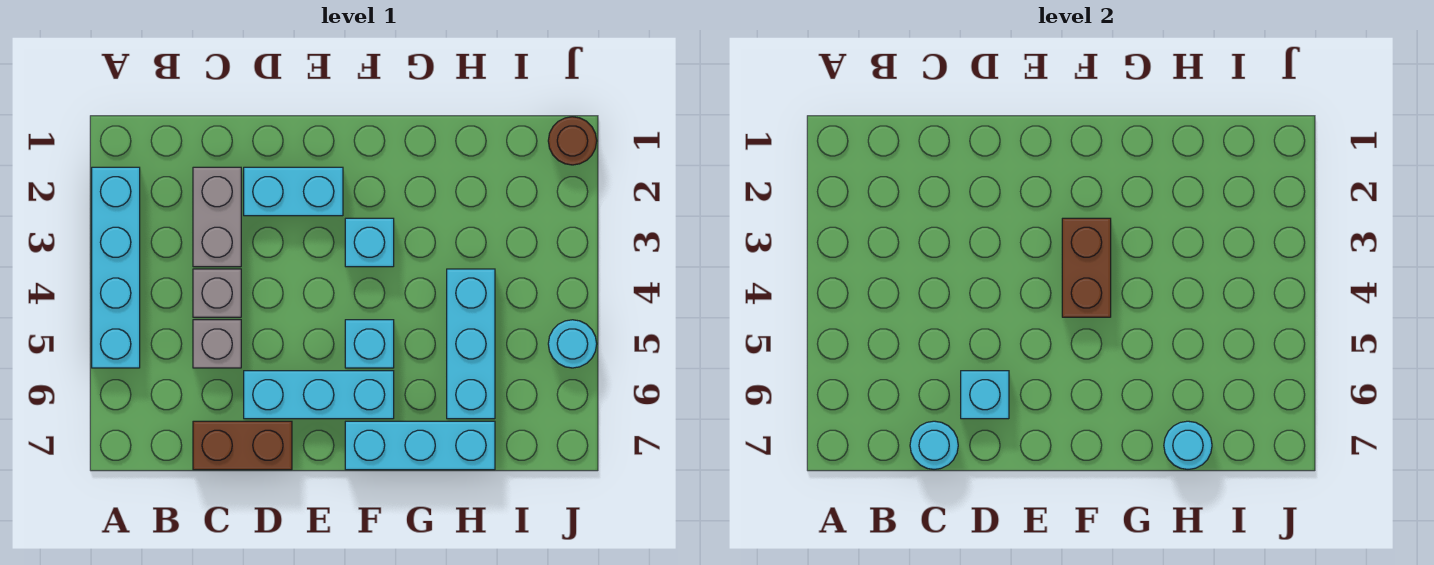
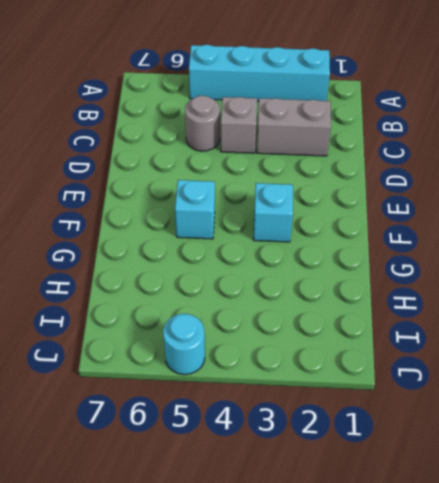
grey round brick C5 level 1 -> grey brick C5 level 1
none -> brown brick C7:D7 level 1
none -> cyan brick D2:E2 level 1
none -> cyan brick D6:F6 level 1

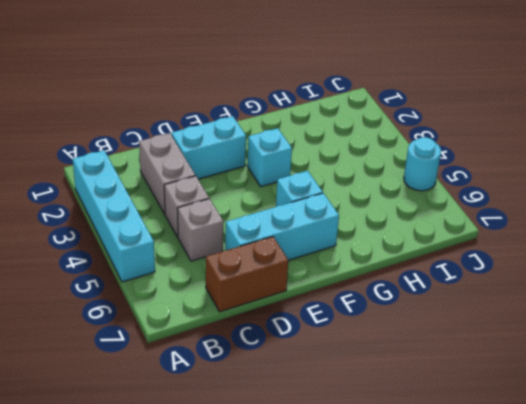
none -> cyan brick F7:H7 level 1
none -> cyan brick H4:H6 level 1
none -> brown round brick J1 level 1

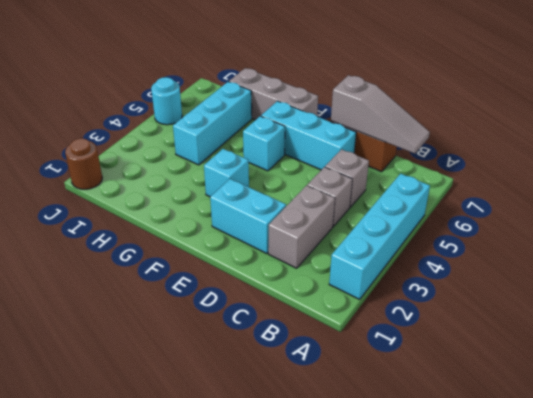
grey slope B7:D7 level 2 top D -> cyan round brick C7 level 2
grey brick F7:H7 level 1 -> cyan brick F7:H7 level 1
none -> cyan brick D6 level 2
none -> brown brick F3:F4 level 2
none -> cyan round brick H7 level 2

